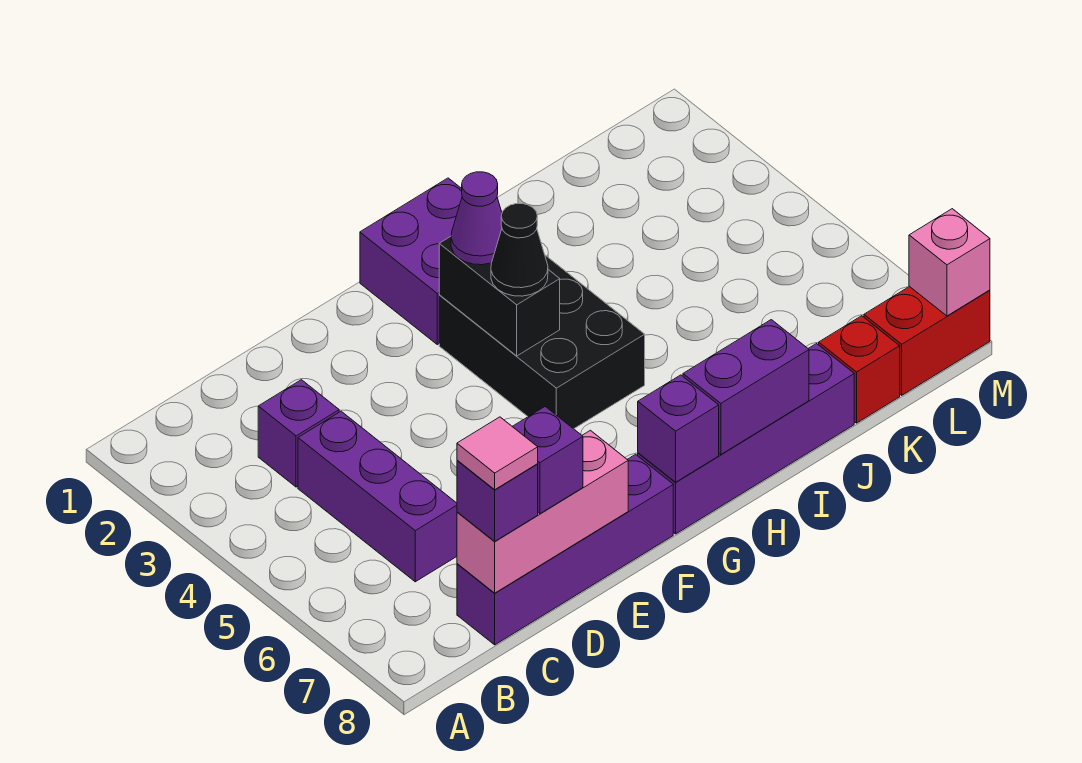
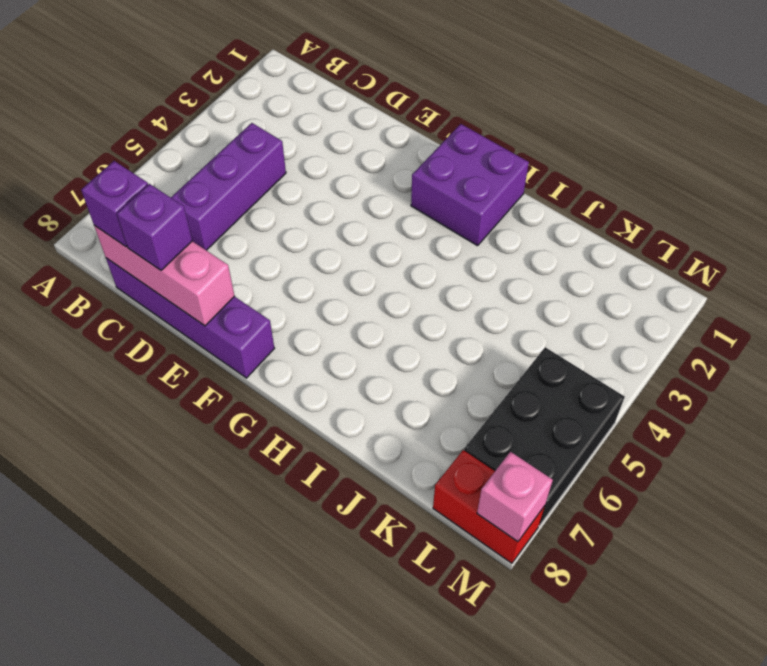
black brick L5:M7 level 1 -> black brick G3:H5 level 1
none -> purple brick C3 level 1
none -> purple brick G8:J8 level 1
none -> red brick K8 level 1

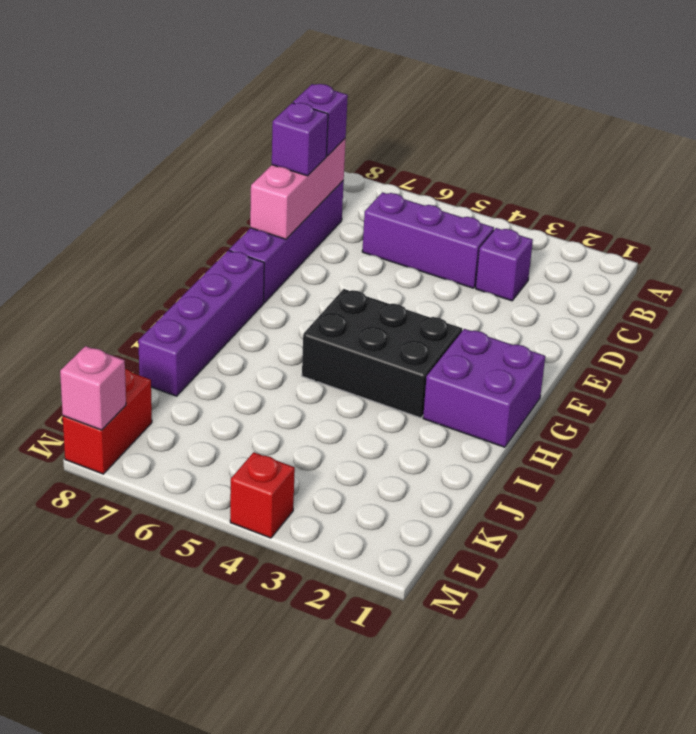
red brick M4 level 1 -> red brick K8 level 1
none -> black brick G3:G4 level 2
none -> purple brick G8 level 2
none -> purple brick H8:I8 level 2

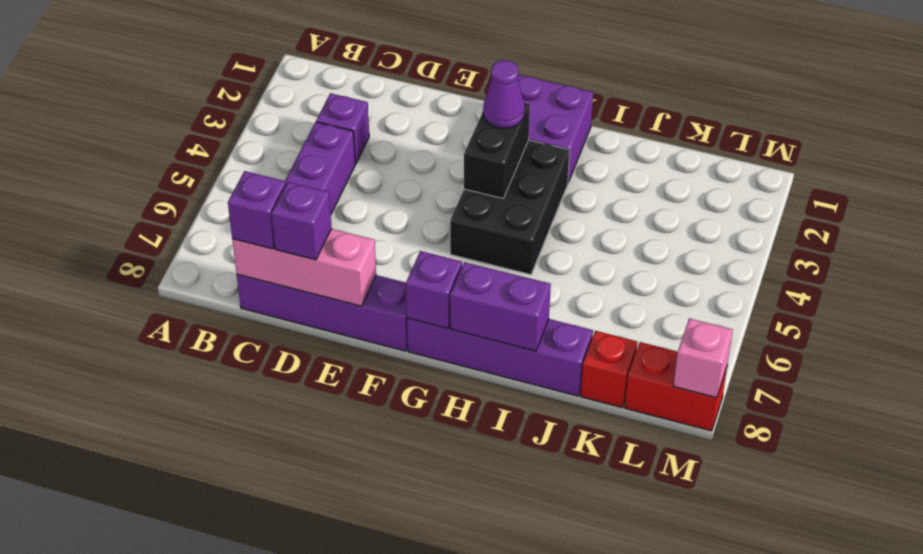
none -> black cone G4 level 3
none -> pink tile C8 level 4

